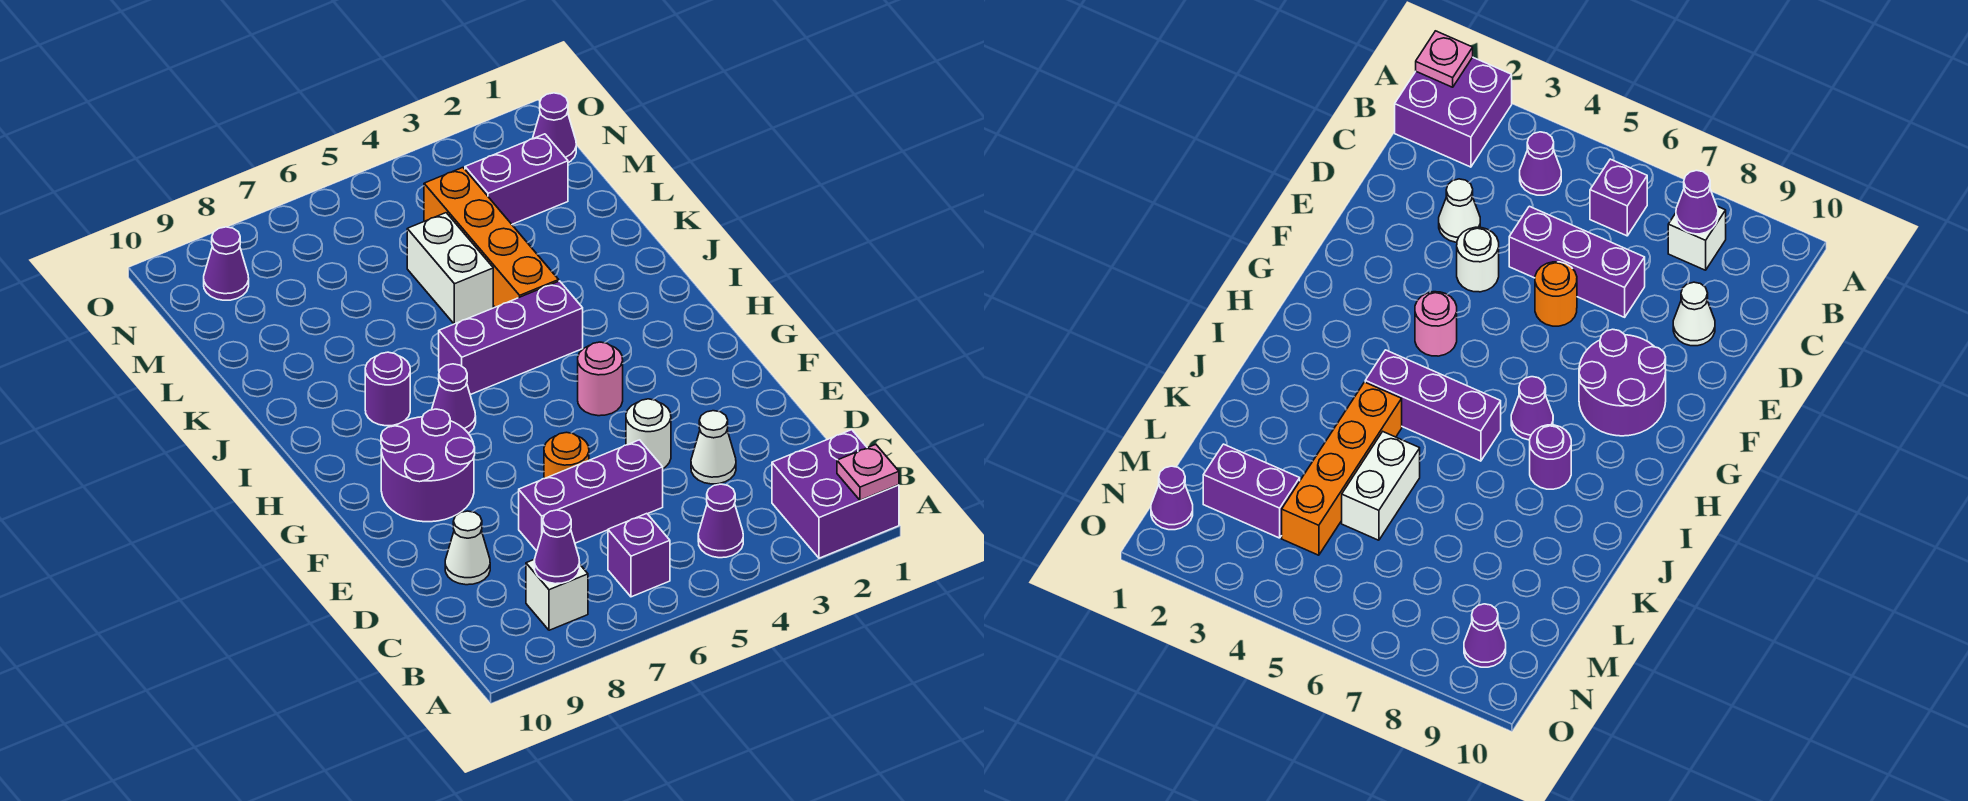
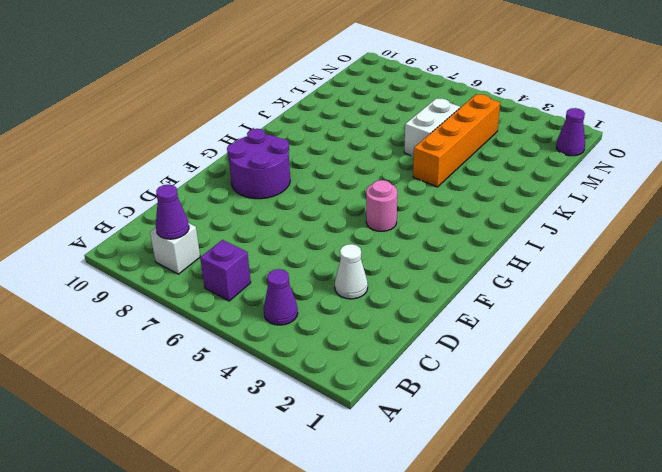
none -> purple brick A1:B2 level 1
none -> purple brick D5:D7 level 1
none -> white cone D9 level 1

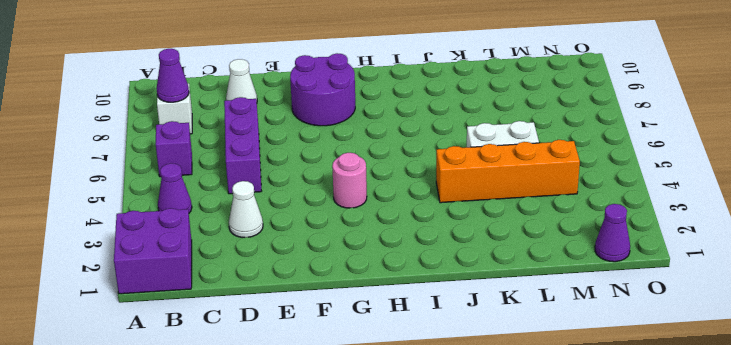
none -> white round brick E4 level 1
none -> orange round brick E6 level 1
none -> purple cone H7 level 1

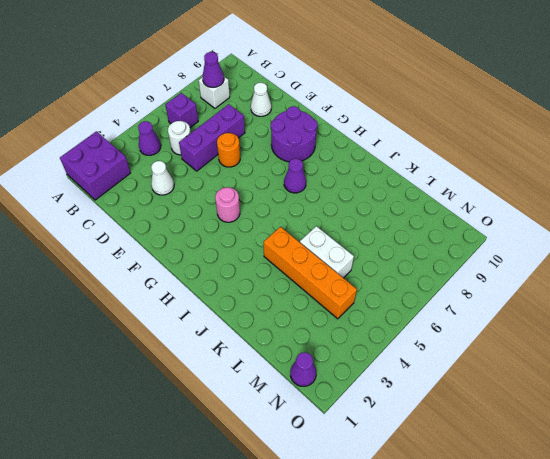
white round brick C5 level 1 -> white round brick E4 level 1
none -> purple brick I4:I6 level 1
none -> purple round brick I8 level 1
none -> purple brick M2:M3 level 1

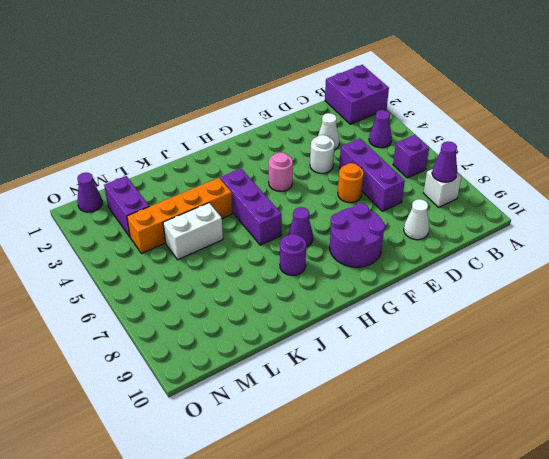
none -> purple cone N9 level 1
none -> pink plate A1 level 2

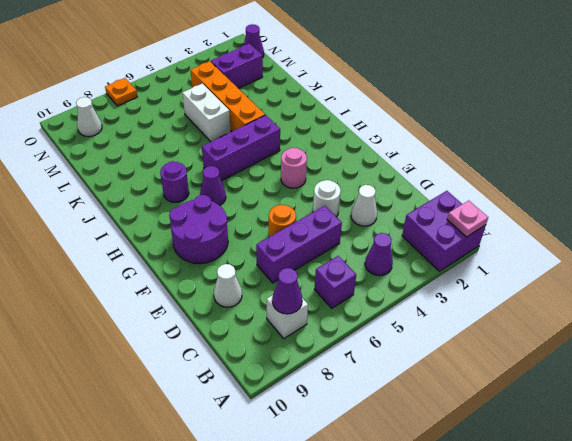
white cone N9 level 1 -> purple cone N9 level 1
orange plate O7 level 1 -> none

